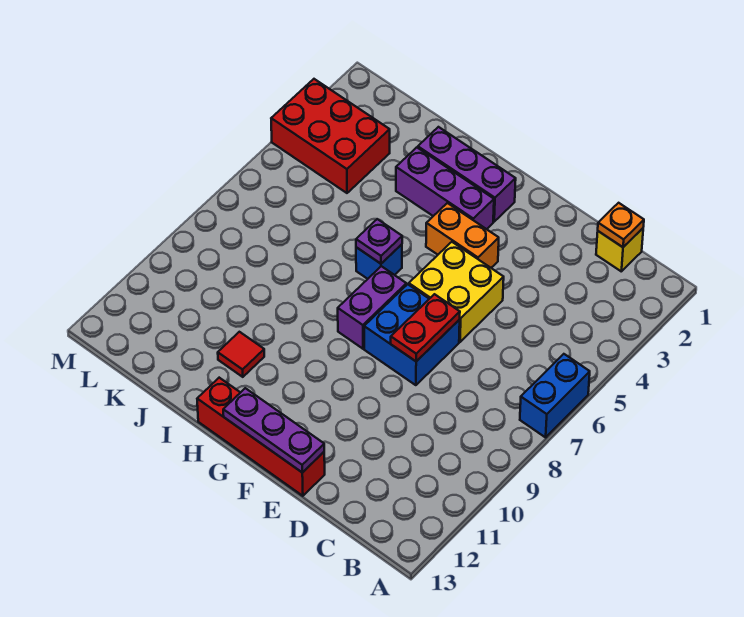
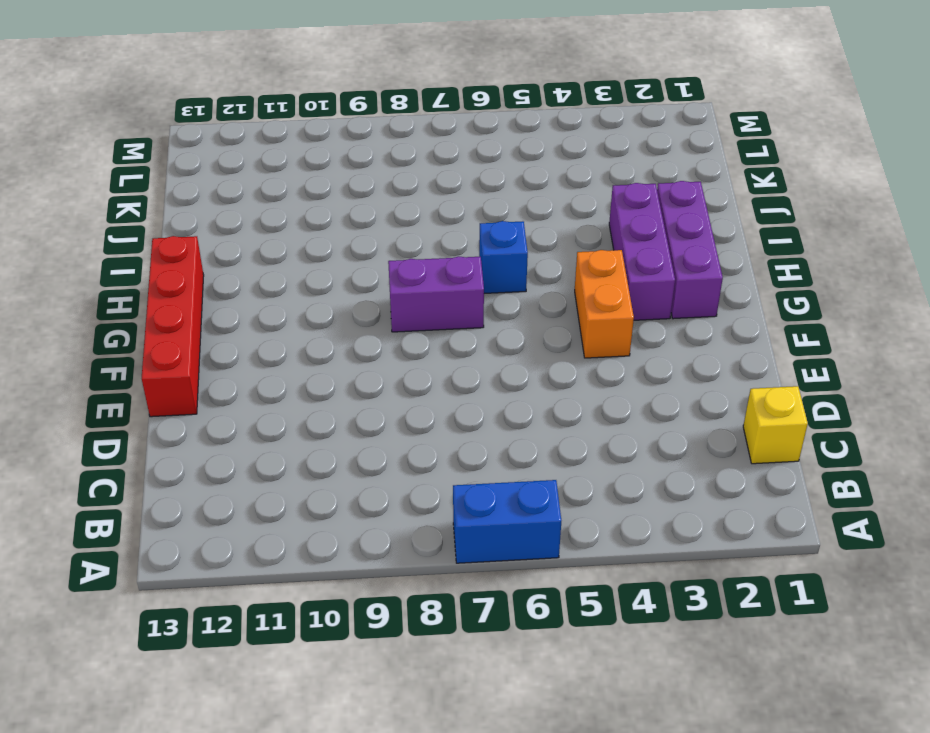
none -> yellow brick E5:F6 level 1
none -> blue brick E7:F8 level 1
none -> red tile I11 level 1

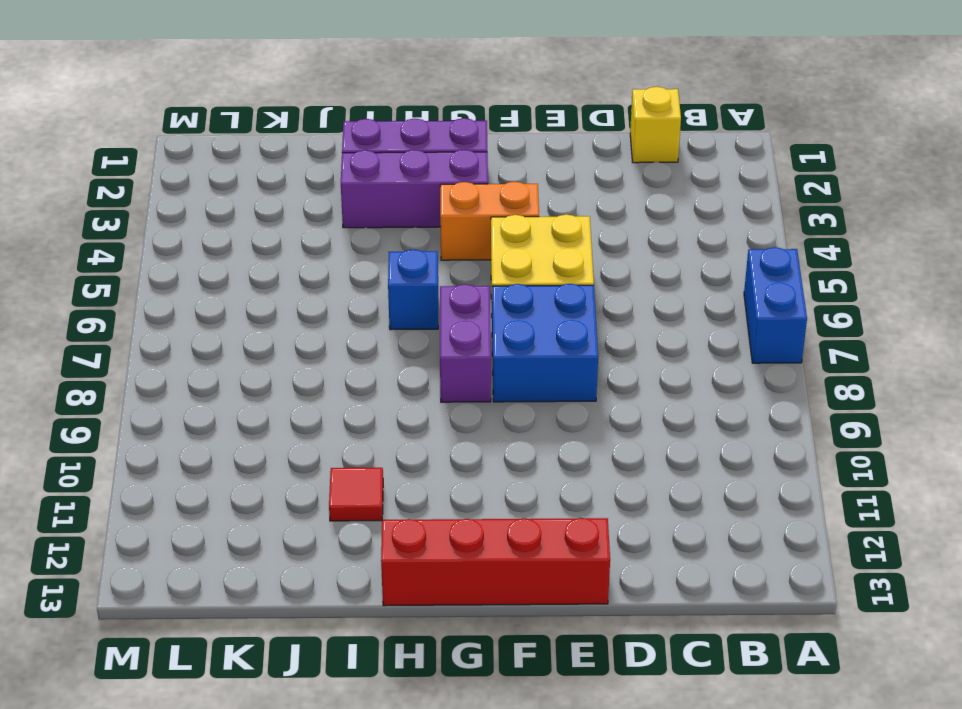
none -> red brick K3:M4 level 1
none -> orange plate C1 level 2
none -> red plate E7:E8 level 2

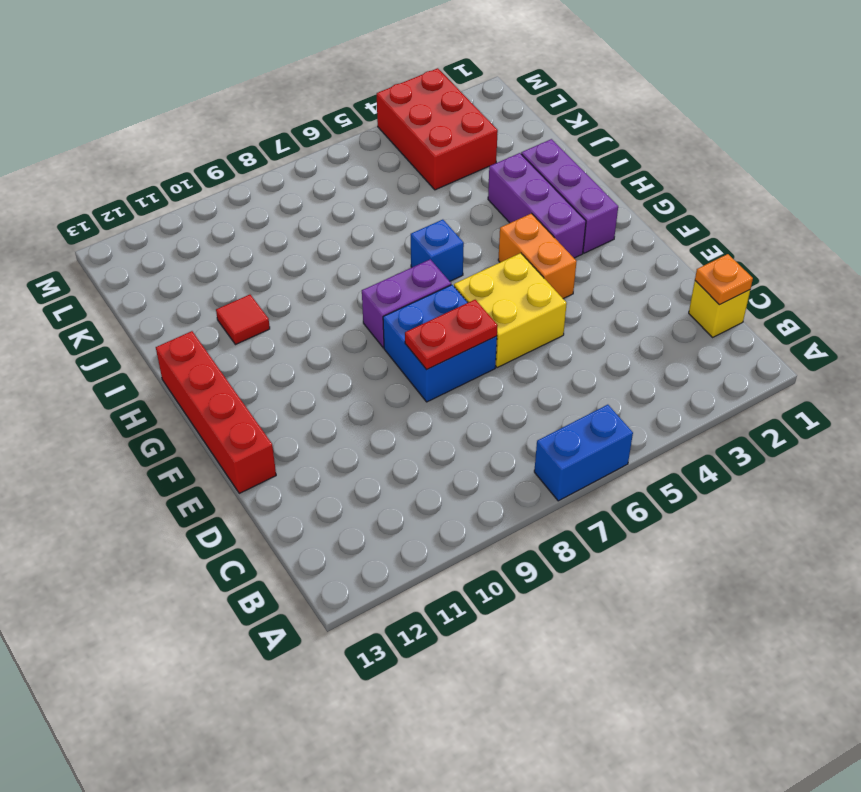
none -> purple plate E13:G13 level 2
none -> purple plate H6 level 2

